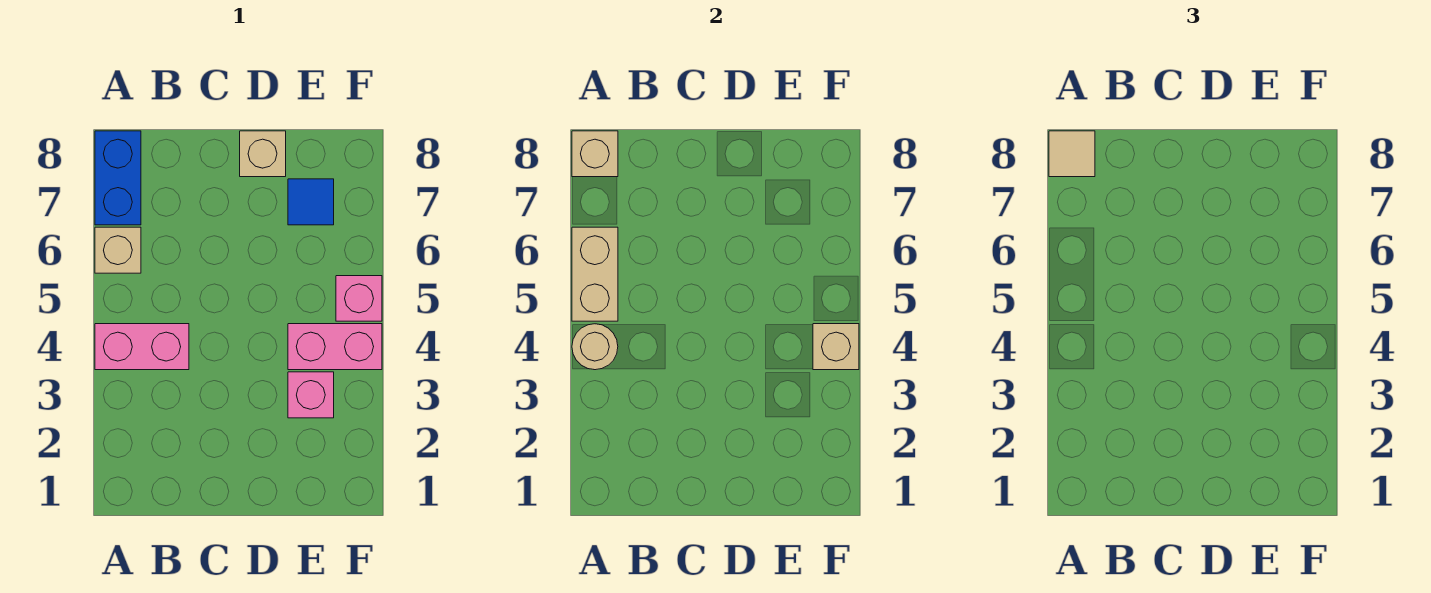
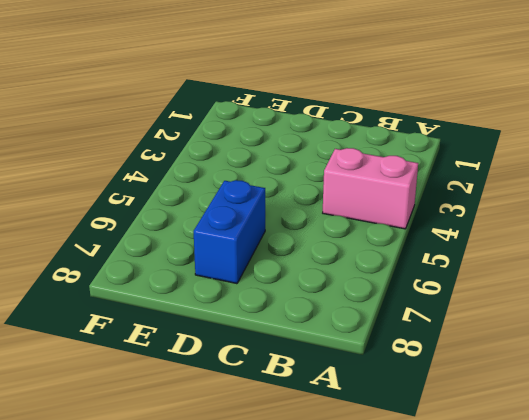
blue brick D6:D7 level 1 -> blue brick A7:A8 level 1
none -> tan brick A6 level 1
none -> tan brick D8 level 1
none -> pink brick E3 level 1

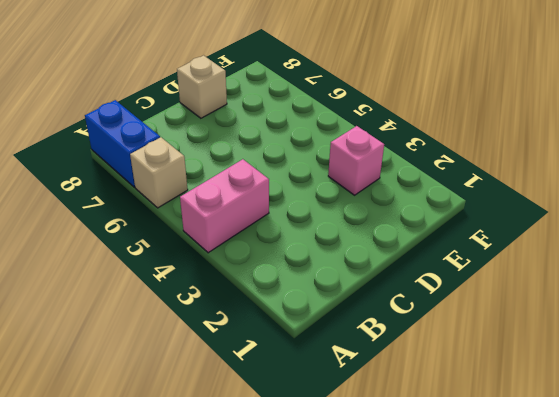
none -> pink brick E4:F4 level 1
none -> blue tile E7 level 1
none -> pink brick F5 level 1

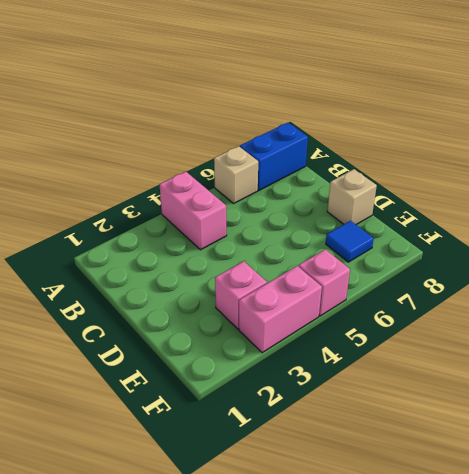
pink brick F3:F4 level 1 -> pink brick E4:F4 level 1
none -> tan round brick A4 level 2
none -> tan brick A5:A6 level 2
none -> tan brick A8 level 2

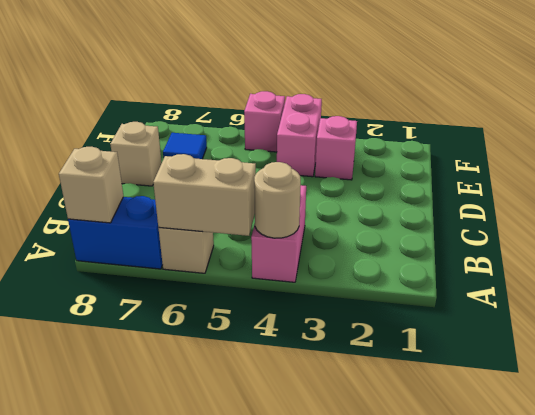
none -> tan brick F4 level 2
none -> tan tile A8 level 3

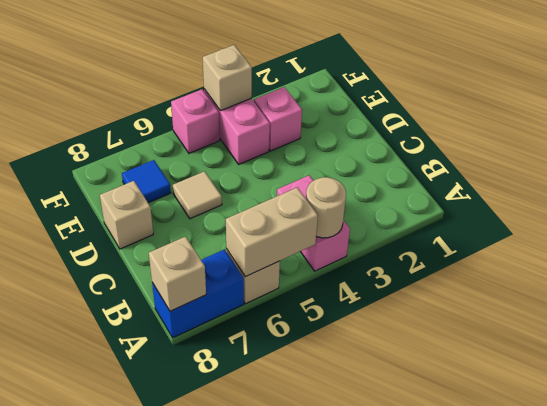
tan tile D6 level 1 -> tan tile A8 level 3

